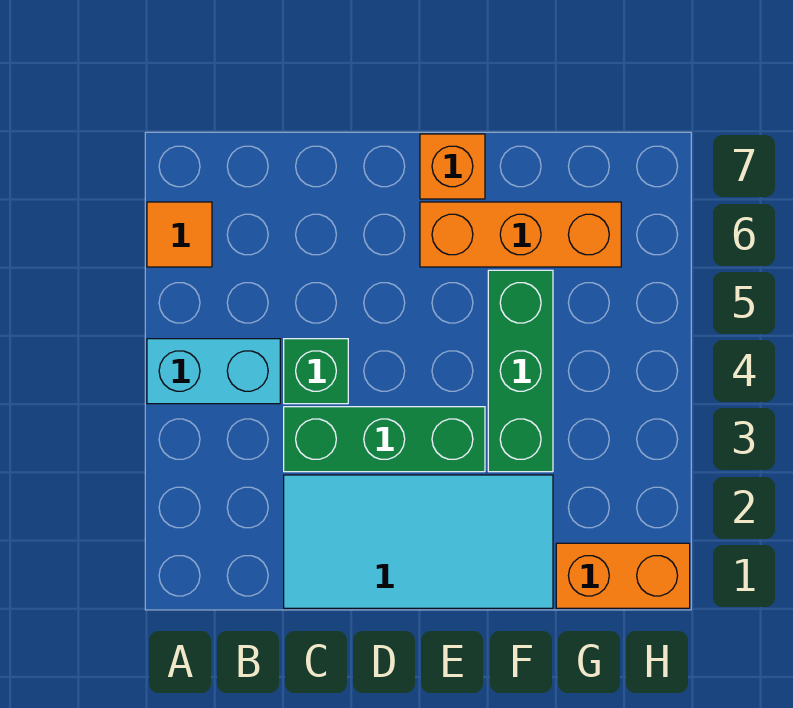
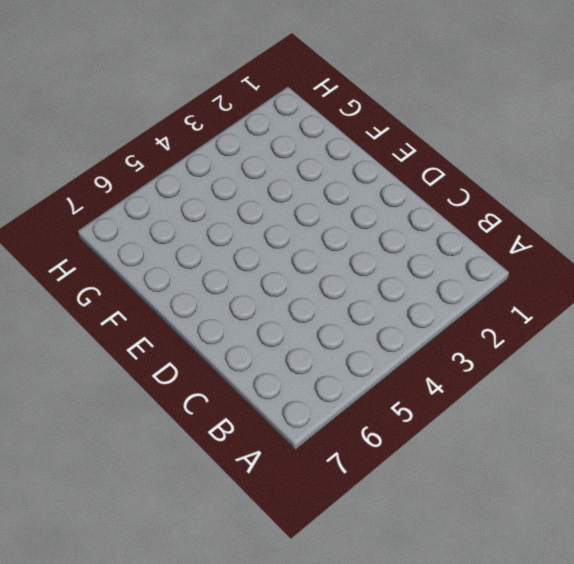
none -> cyan brick A4:B4 level 1
none -> orange tile A6 level 1

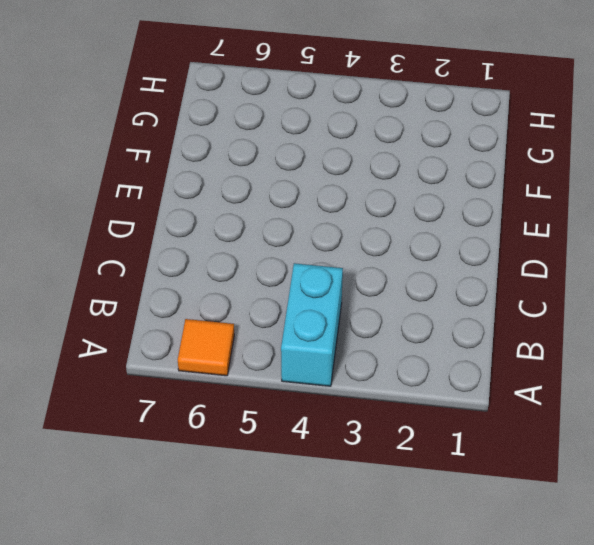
none -> cyan tile C1:F2 level 1
none -> green brick C3:E3 level 1

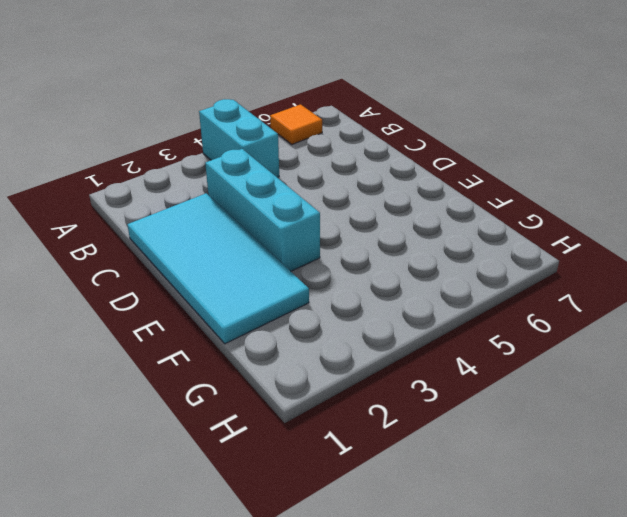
cyan brick C3:E3 level 1 -> green brick C3:E3 level 1
none -> green brick C4 level 1
none -> orange brick E6:G6 level 1

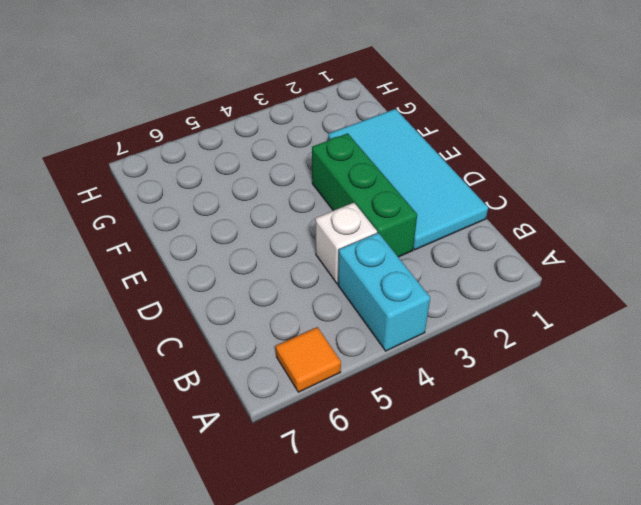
white brick C4 level 1 -> green brick C4 level 1
none -> orange brick E6:G6 level 1
none -> orange brick E7 level 1

